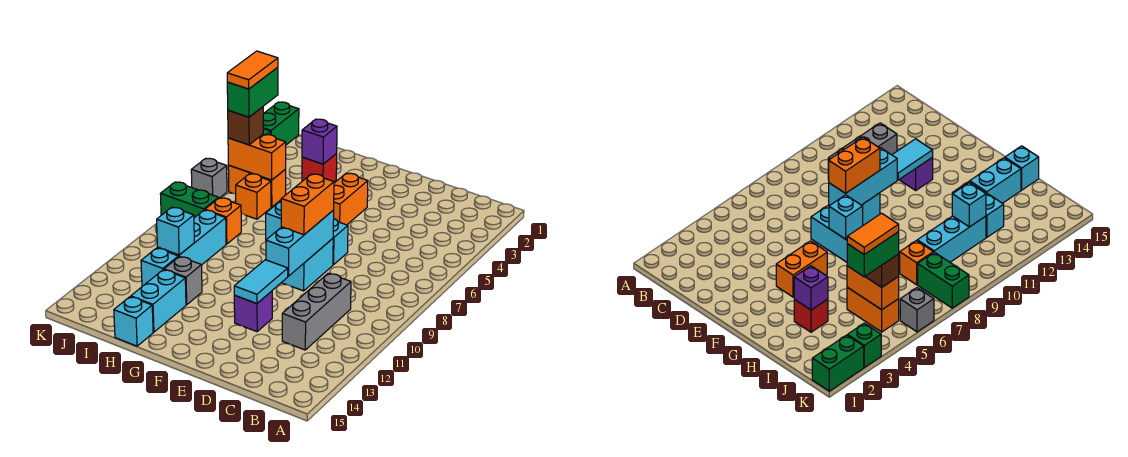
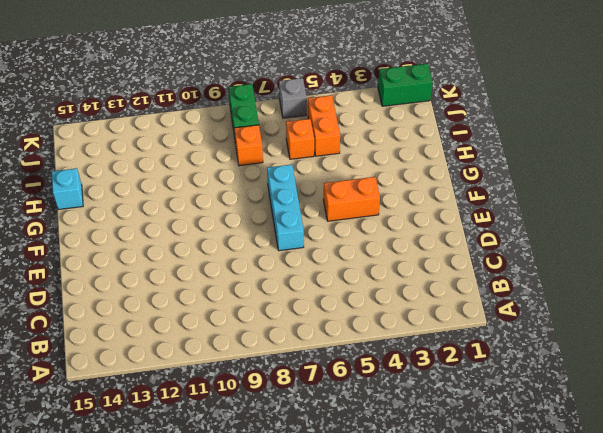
none -> grey brick C10:C12 level 1
none -> cyan brick E8:E9 level 1
none -> purple brick E12 level 1

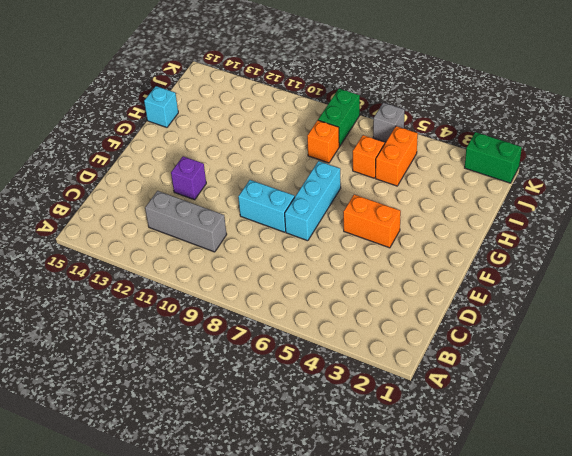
none -> red brick H3 level 1
none -> grey brick H12 level 1
none -> cyan brick H13:H14 level 1

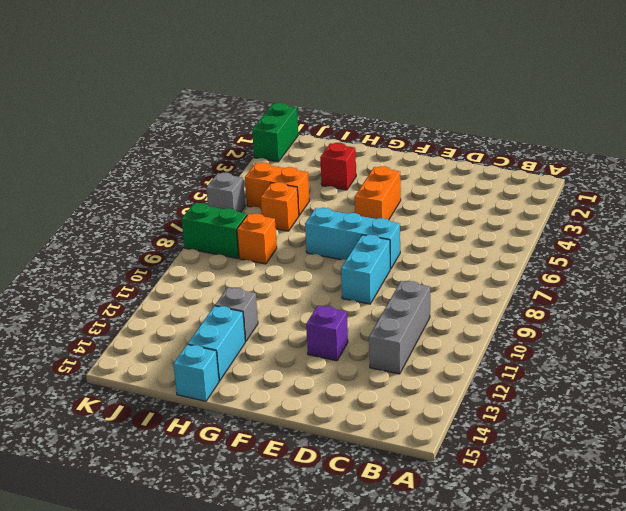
none -> cyan brick I9:I11 level 1
none -> cyan brick I12 level 1
none -> green brick K3 level 1

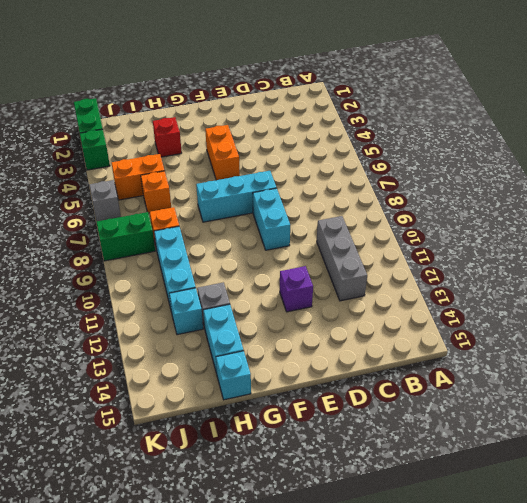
none -> cyan brick E8:E10 level 2
none -> cyan tile E11:E12 level 2
none -> cyan brick F7 level 2

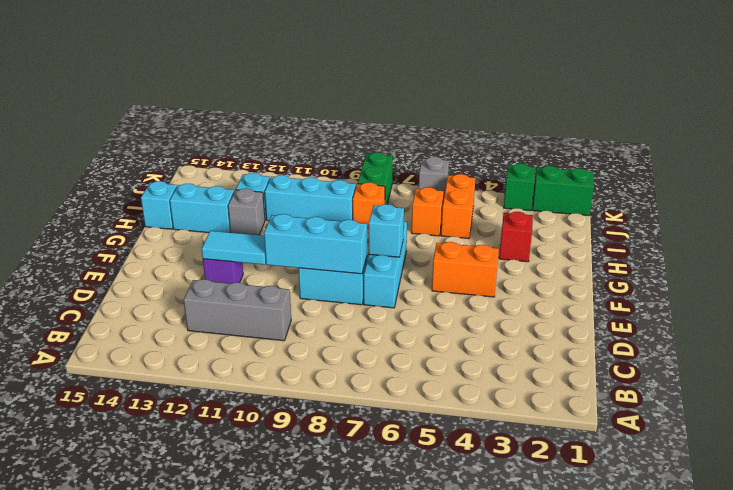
none -> purple brick H3 level 2
none -> orange brick I5:J5 level 2
none -> cyan brick I11 level 2

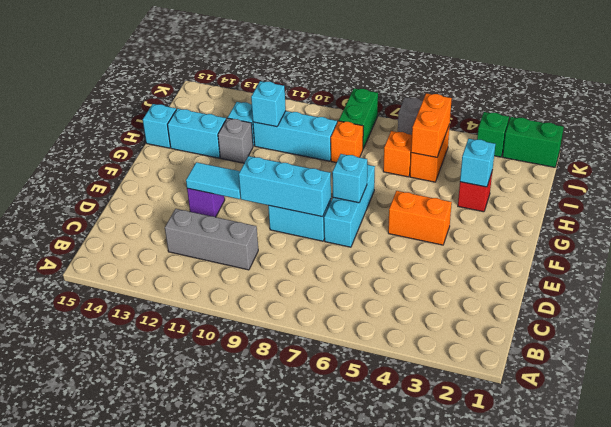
cyan brick H3 level 2 -> purple brick H3 level 2
none -> orange brick E8:E9 level 3
none -> brown brick J5 level 3
none -> green brick J4:J5 level 4

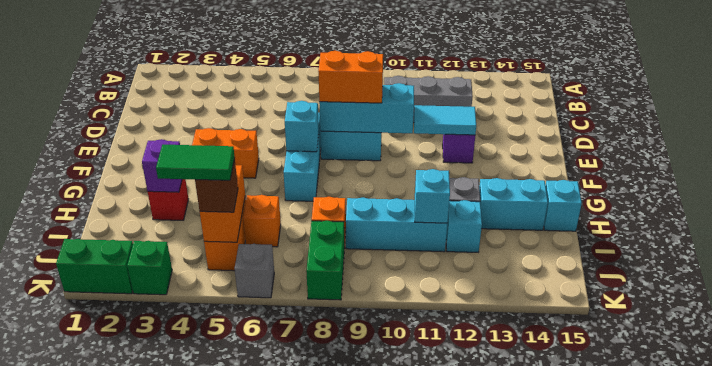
green tile J4:J5 level 4 -> green brick J4:J5 level 4
none -> orange tile J4:J5 level 5

